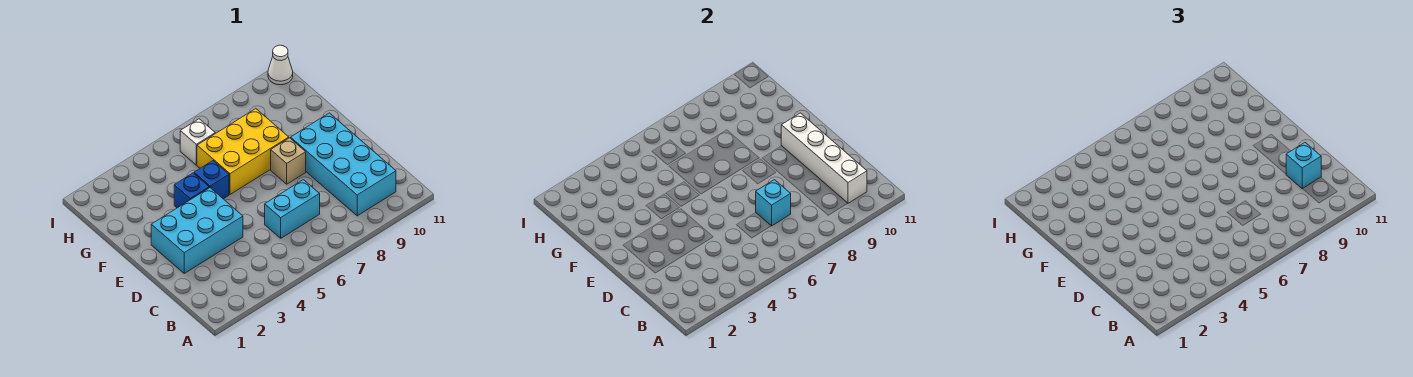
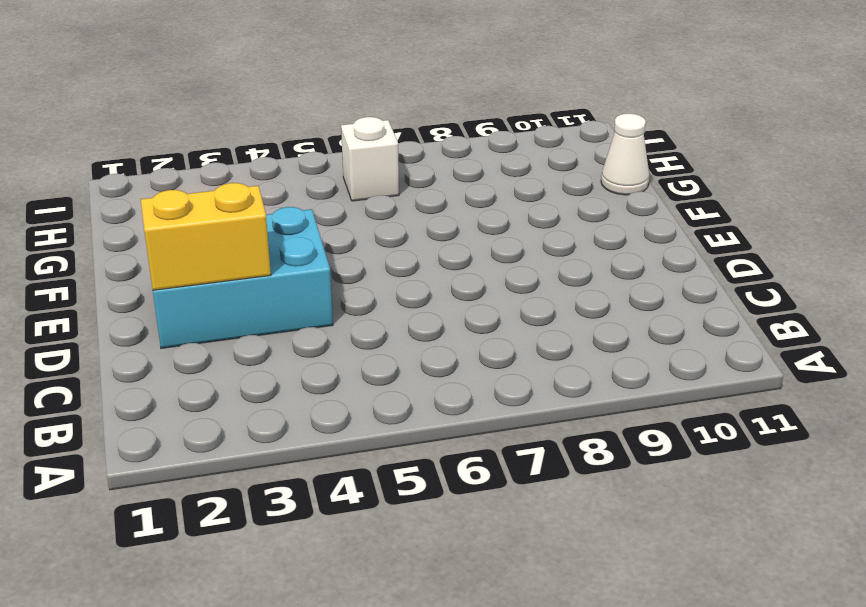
yellow brick D2:D3 level 2 -> none
white cone G11 level 1 -> white cone I11 level 1
none -> cyan brick B9:E10 level 1
none -> cyan brick C6:C7 level 1
none -> tan brick E8 level 1

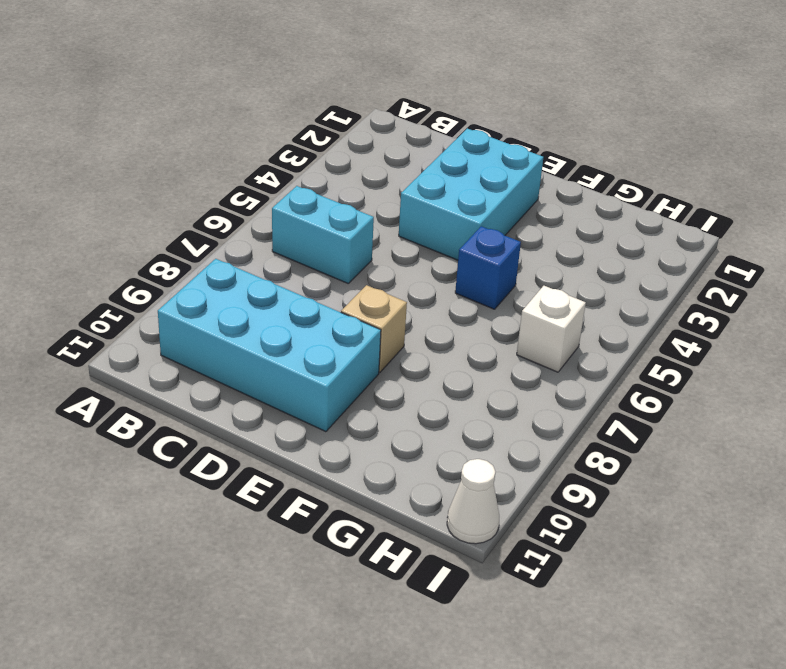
cyan brick B6:C6 level 1 -> cyan brick C6:C7 level 1
none -> blue brick F4 level 1
none -> yellow brick F6:G8 level 1
none -> white brick B10:E10 level 2

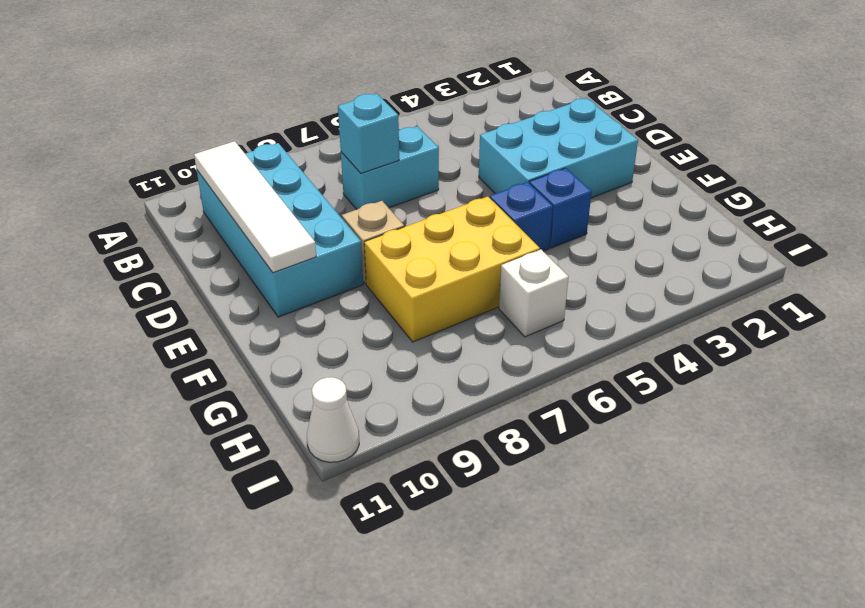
white tile B10:E10 level 2 -> white brick B10:E10 level 2
none -> cyan brick C10 level 3

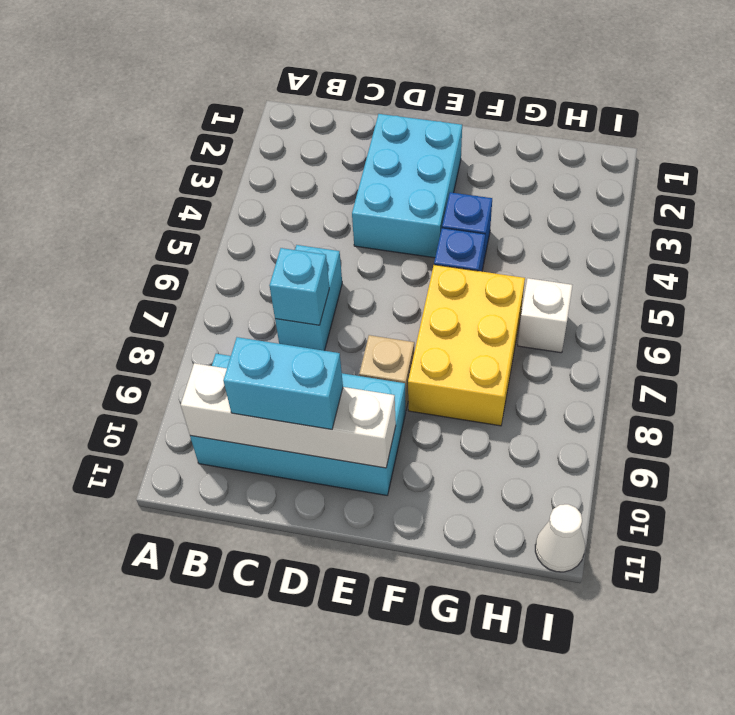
cyan brick C10:D10 level 3 -> cyan brick C10 level 3

